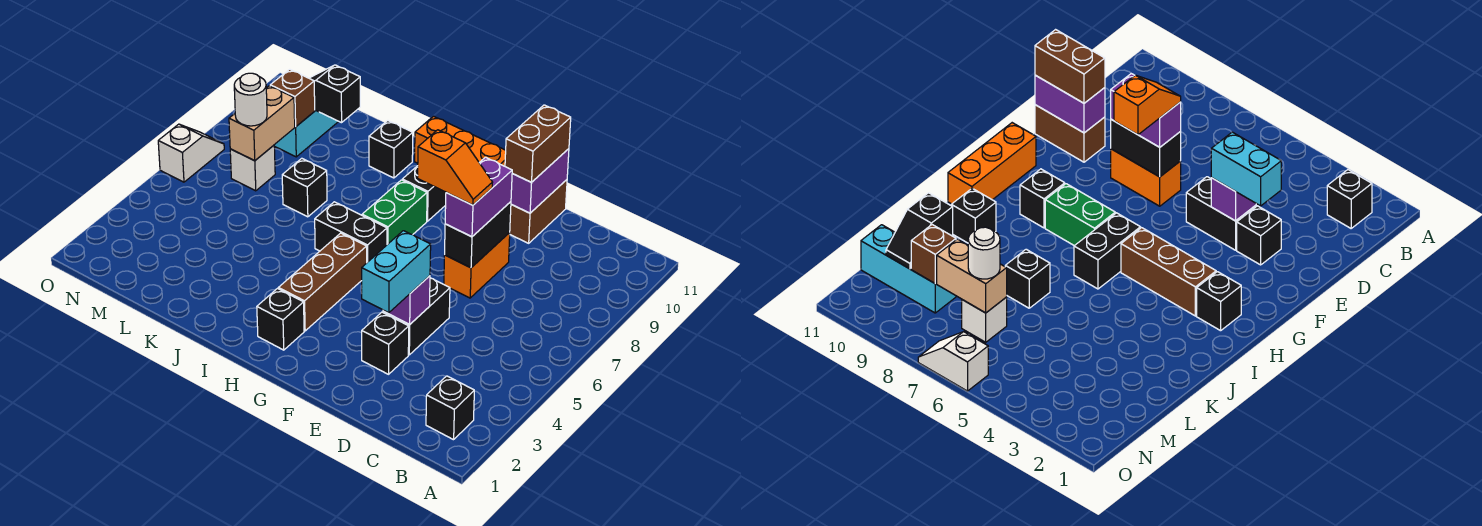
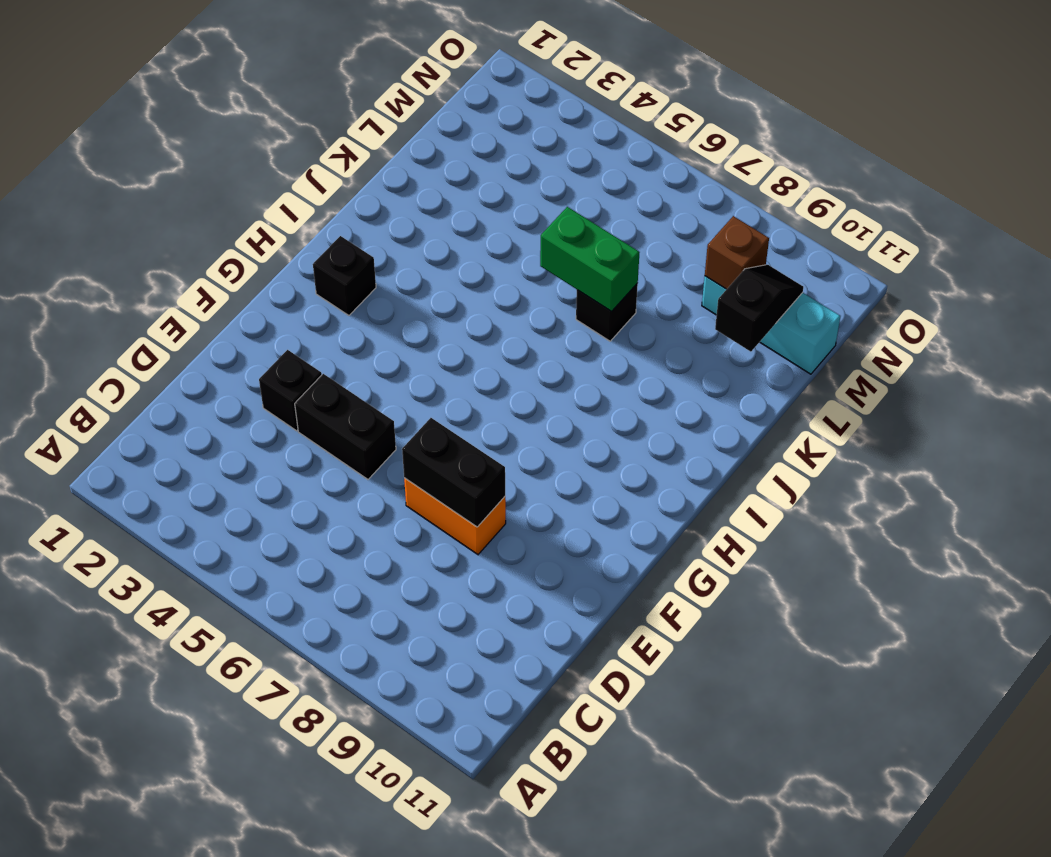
green brick K6:K7 level 2 -> green brick H7:H8 level 1
none -> black brick B2 level 1
none -> brown brick E10:E11 level 1
none -> orange brick G11:I11 level 1

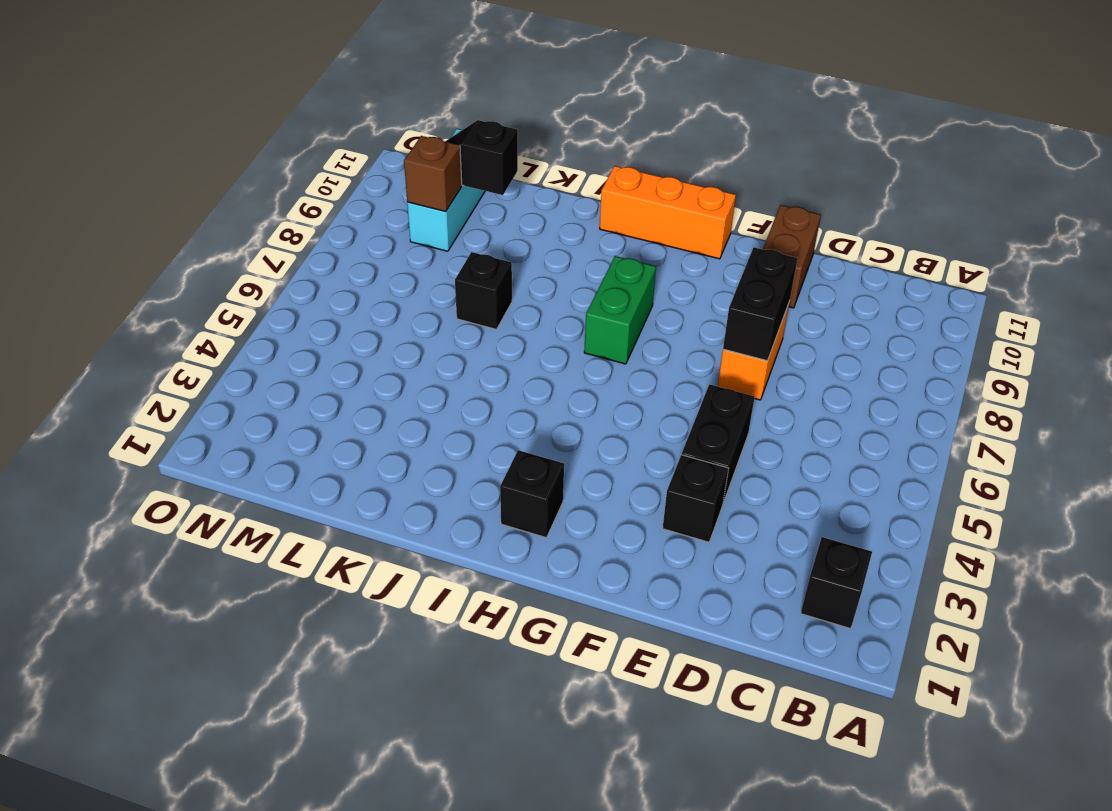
none -> brown brick H3:H5 level 1
none -> black brick H6:I6 level 1
none -> black brick H9 level 1

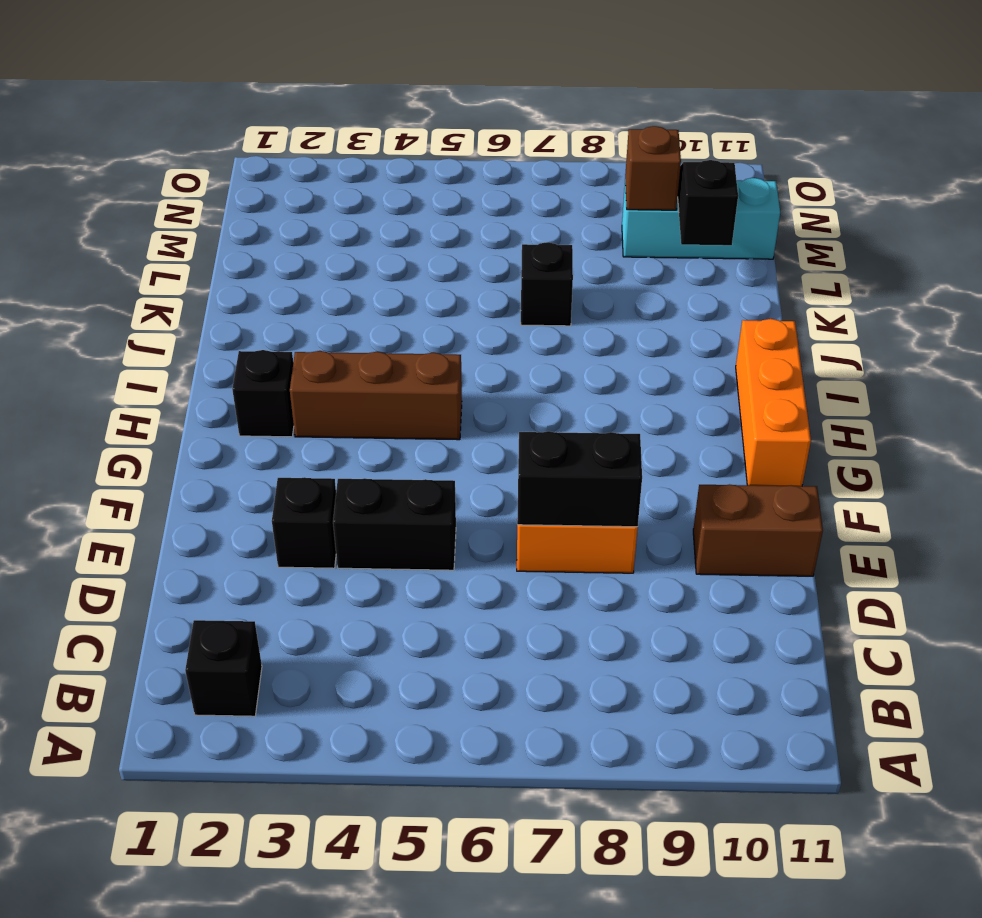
none -> black brick H6:I6 level 1
none -> green brick H7:H8 level 1
none -> black brick H9 level 1

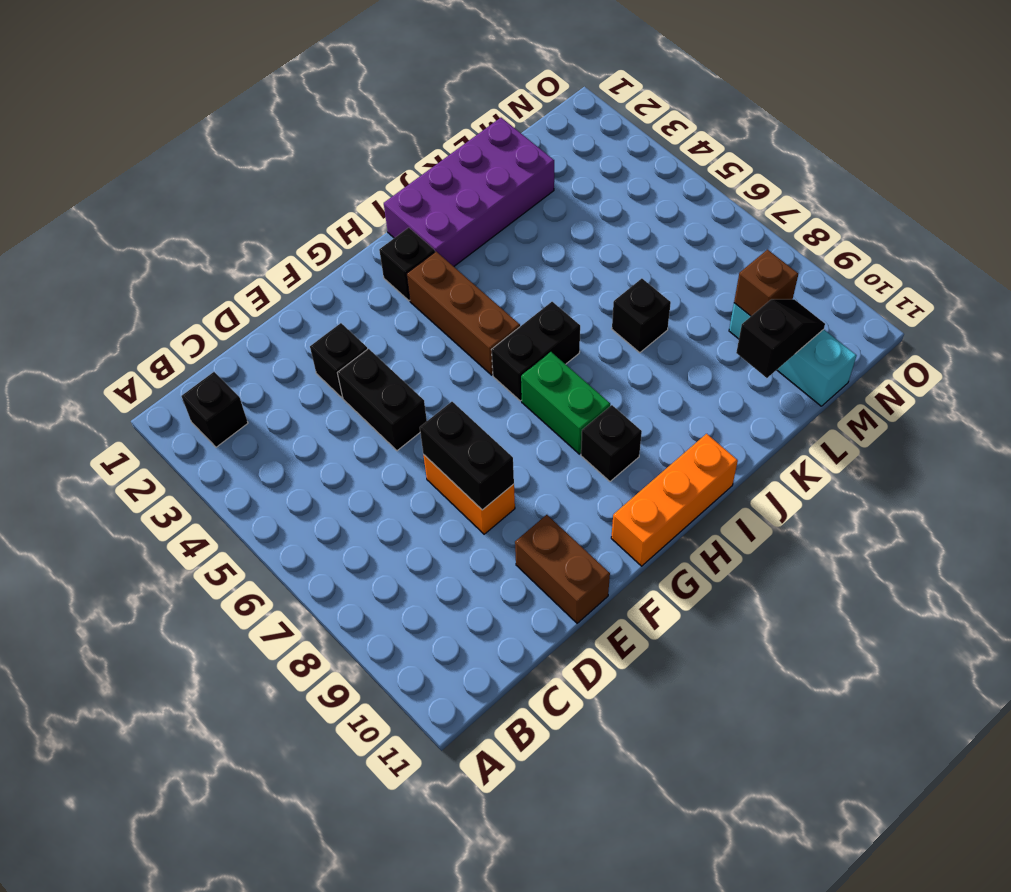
purple brick I1:L2 level 1 -> none
none -> black brick J10 level 1
none -> white brick M7 level 1
none -> white slope O6:O7 level 1 top 6

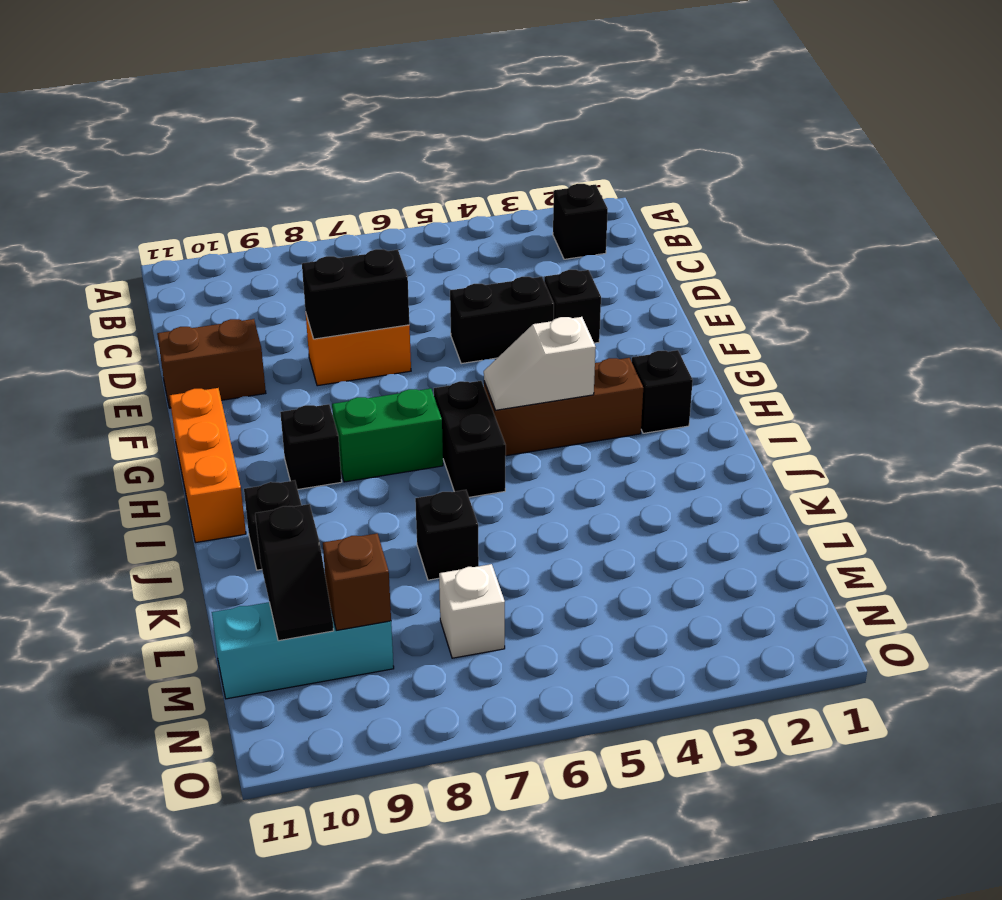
white slope H4:H5 level 2 top 4 -> white slope O6:O7 level 1 top 6
none -> purple brick E4 level 2
none -> purple brick E10:E11 level 2
none -> tan brick M7:M8 level 2

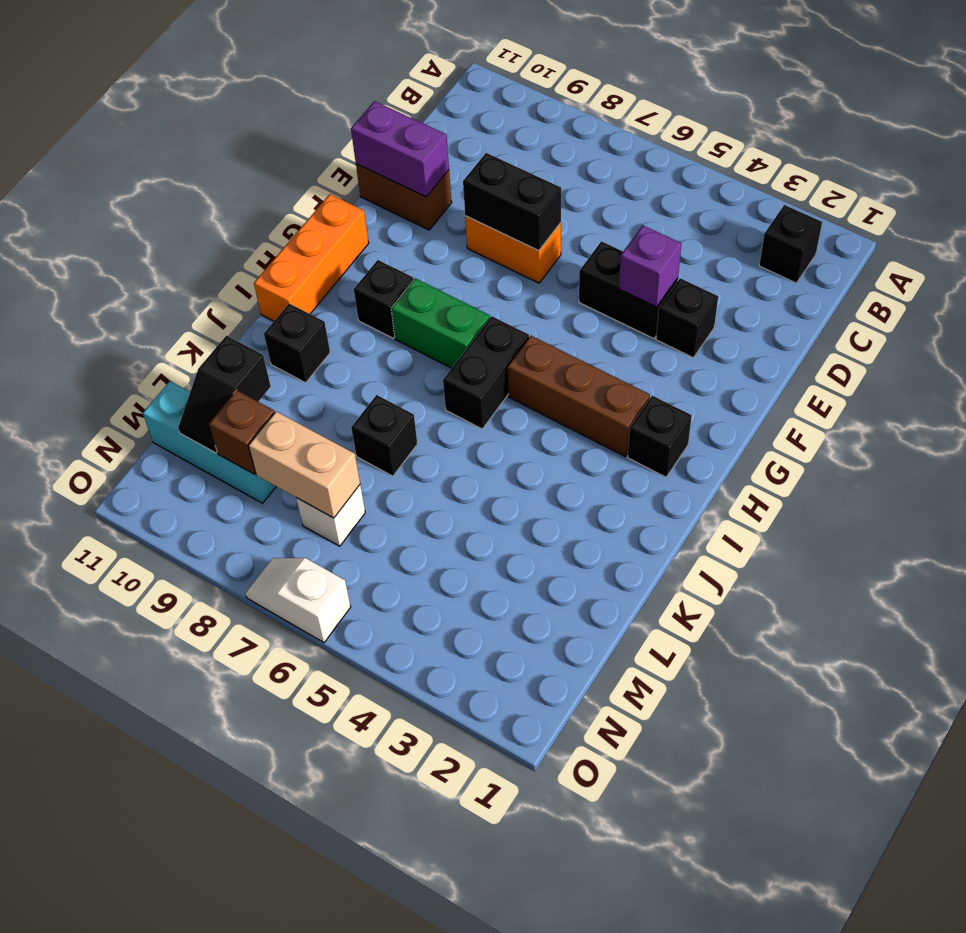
none -> cyan brick E3:E4 level 3
none -> purple brick E7:E8 level 3
none -> brown brick E10:E11 level 3

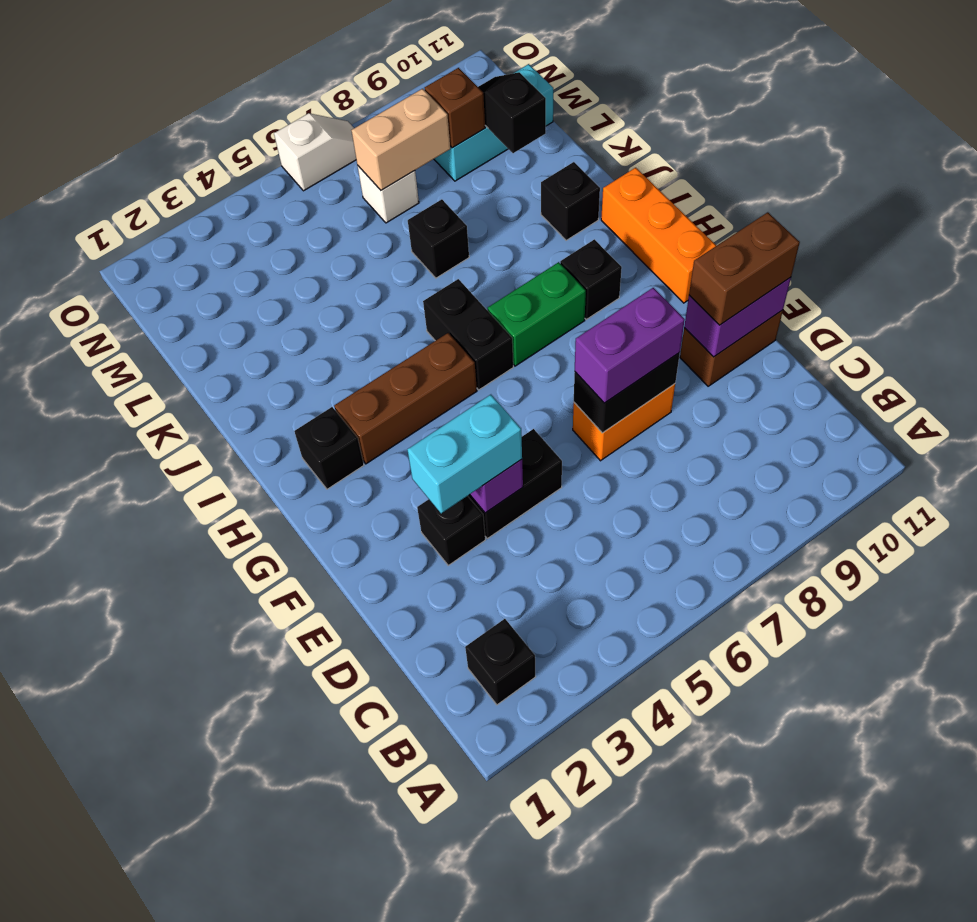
none -> white round brick M7 level 3
none -> orange slope E7:F7 level 4 top F

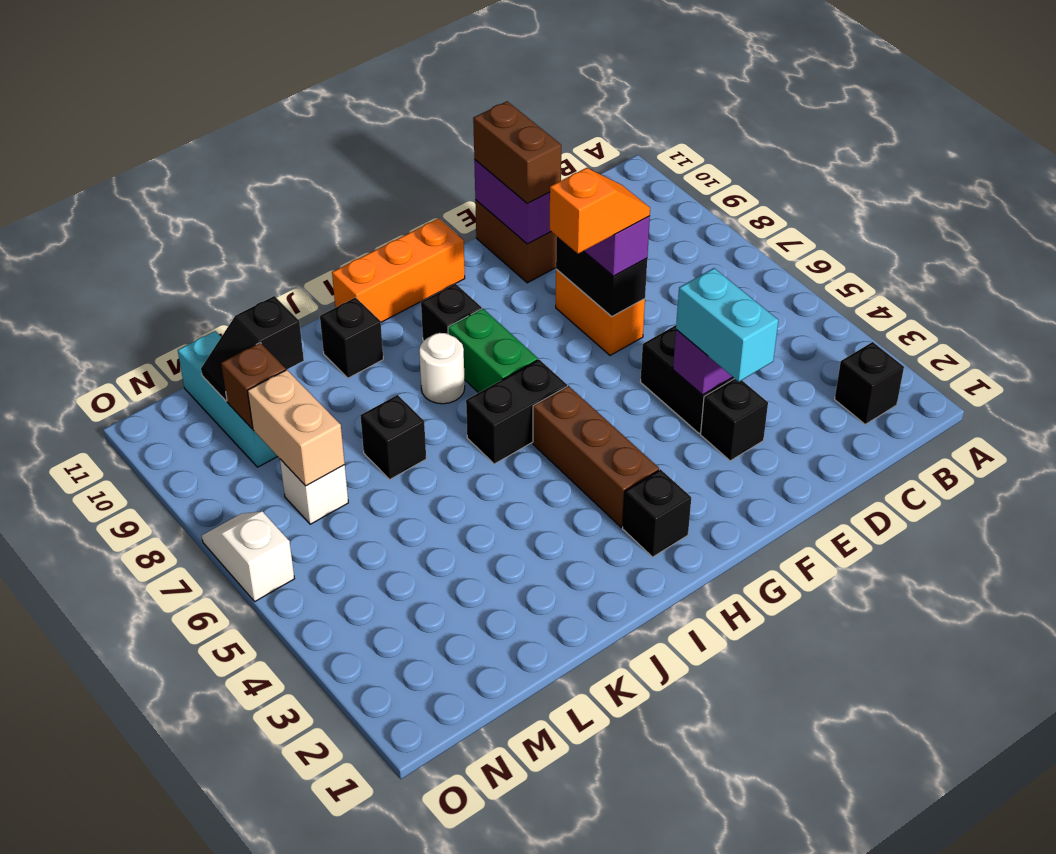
white round brick I8 level 1 -> white round brick M7 level 3

